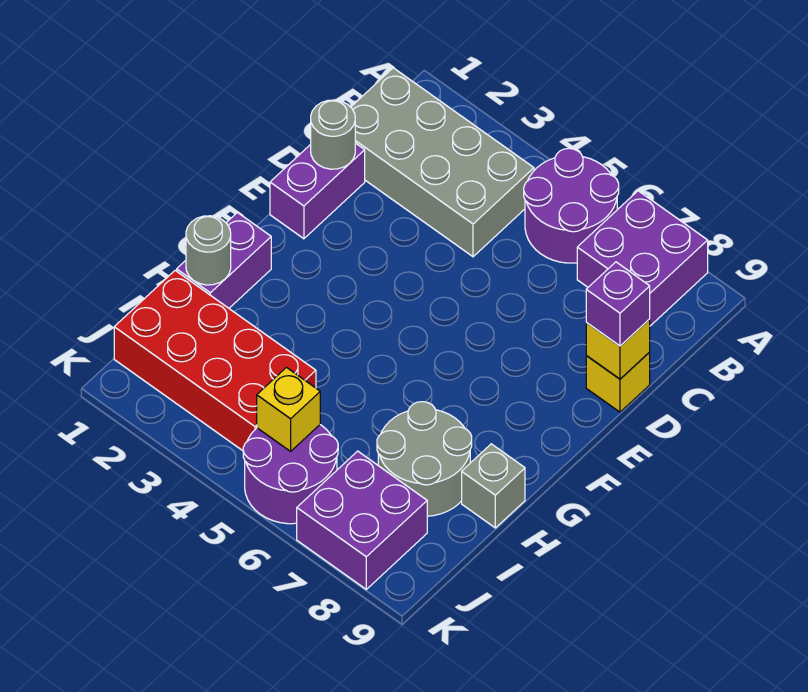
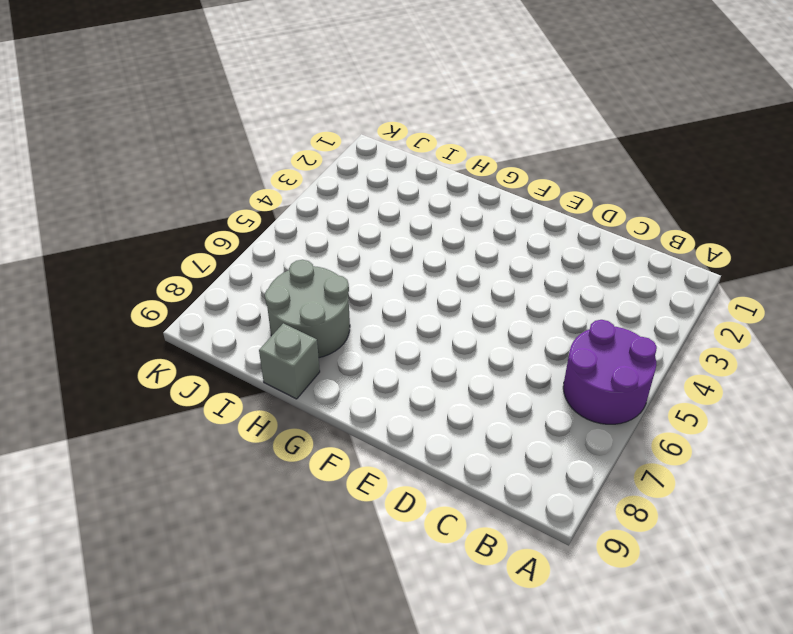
none -> purple brick A7:B8 level 1
none -> grey brick B1:C4 level 1
none -> purple brick D1:E1 level 1

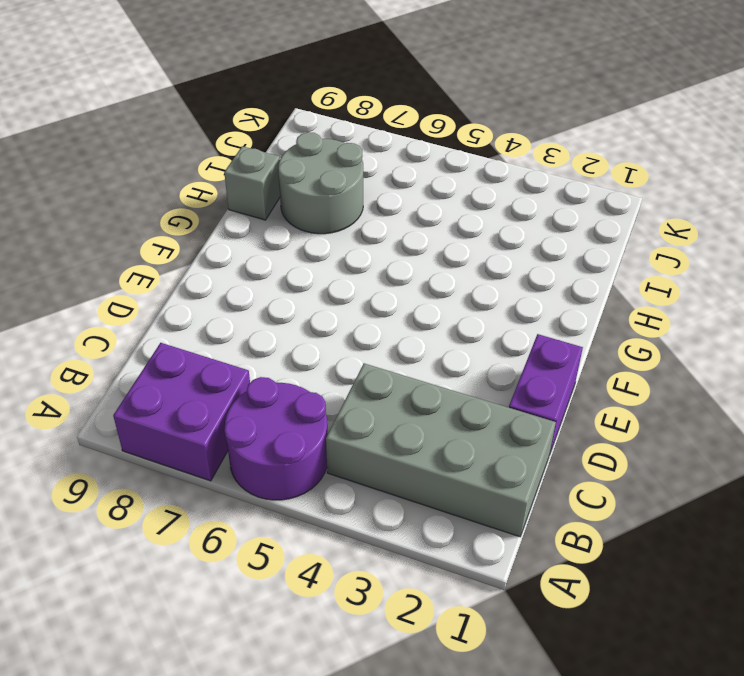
none -> yellow brick D9 level 1
none -> purple brick G1:H1 level 1
none -> red brick I1:J4 level 1

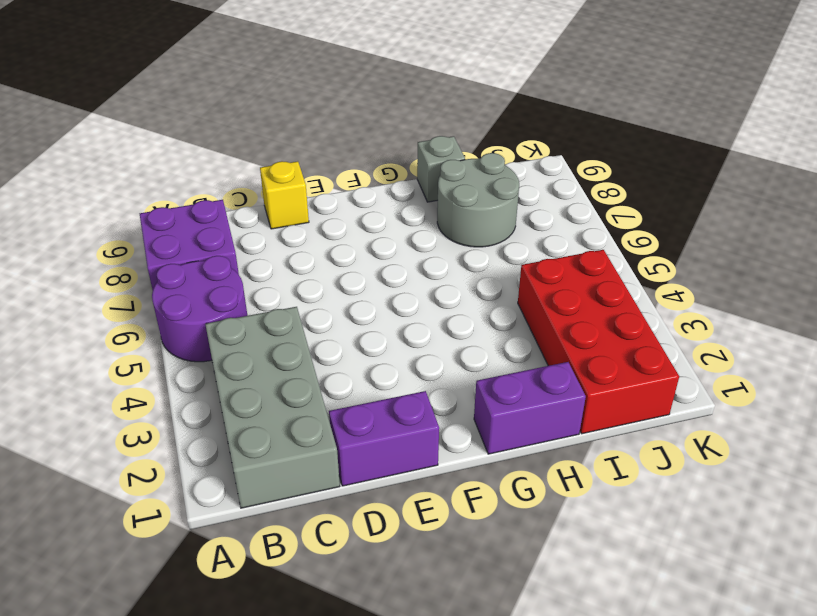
none -> purple round brick J5:K6 level 1
none -> purple brick J7:K8 level 1
none -> grey round brick D1 level 2

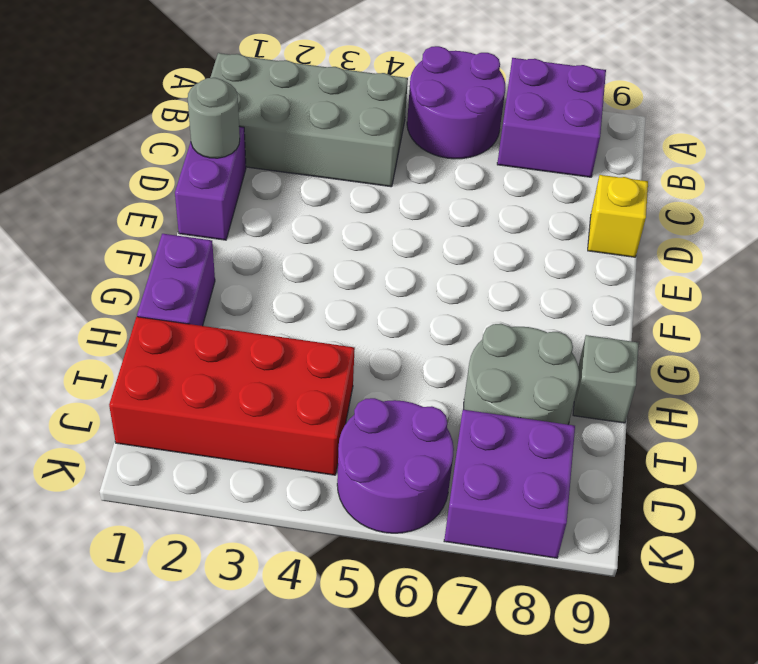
none -> yellow brick D9 level 2
none -> grey round brick H1 level 2
none -> yellow brick J5 level 2

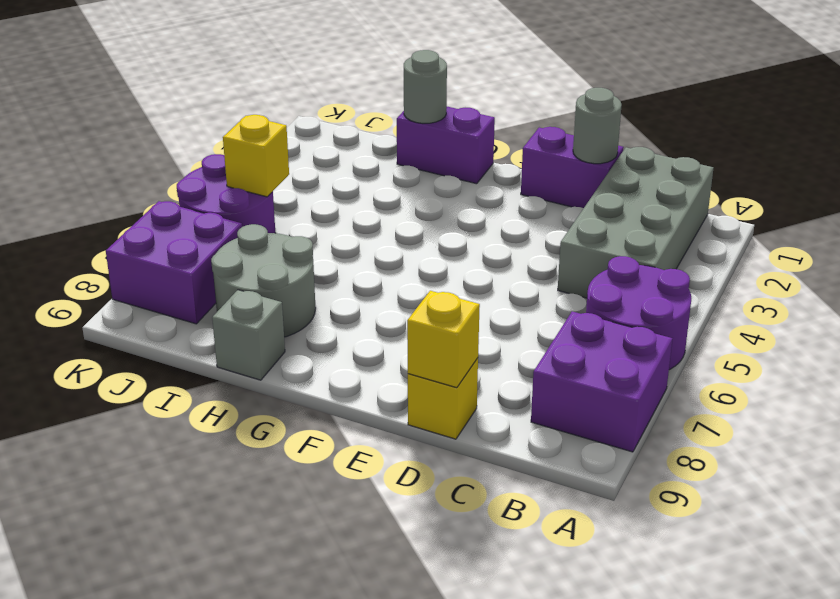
none -> red brick I1:J4 level 1
none -> purple brick D9 level 3

